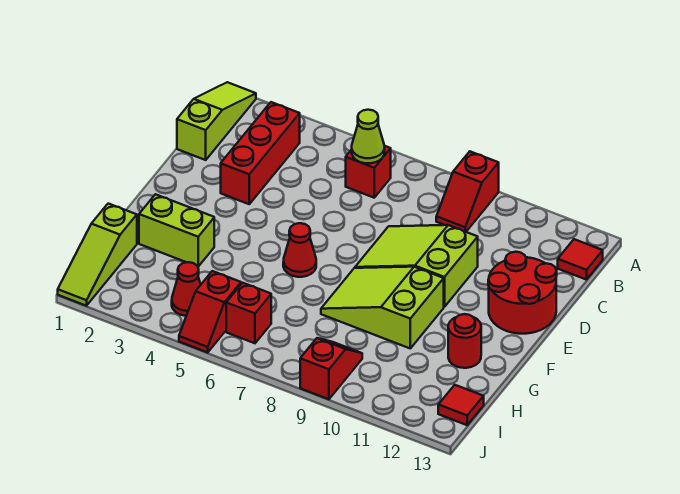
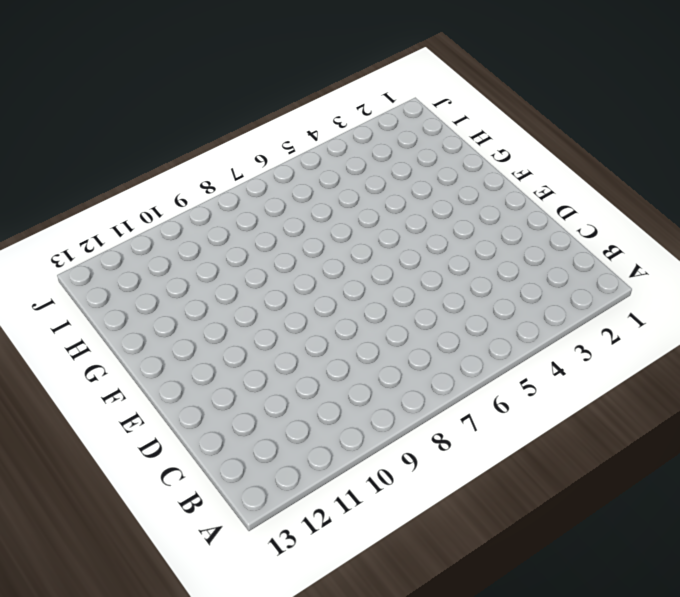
none -> lime slope A1:C1 level 1 top C
none -> red slope A9:B9 level 1 top A
none -> red brick B3:D3 level 1

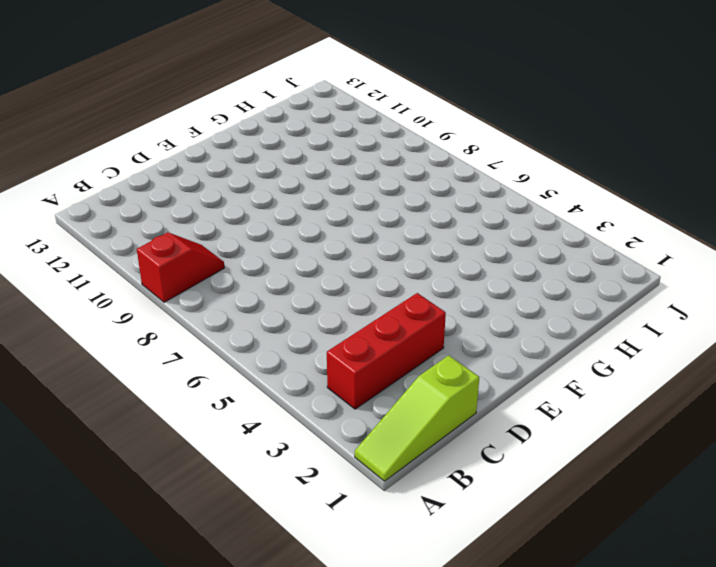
none -> red brick B6 level 1
none -> red tile B13 level 1
none -> lime slope D8:E10 level 1 top 10

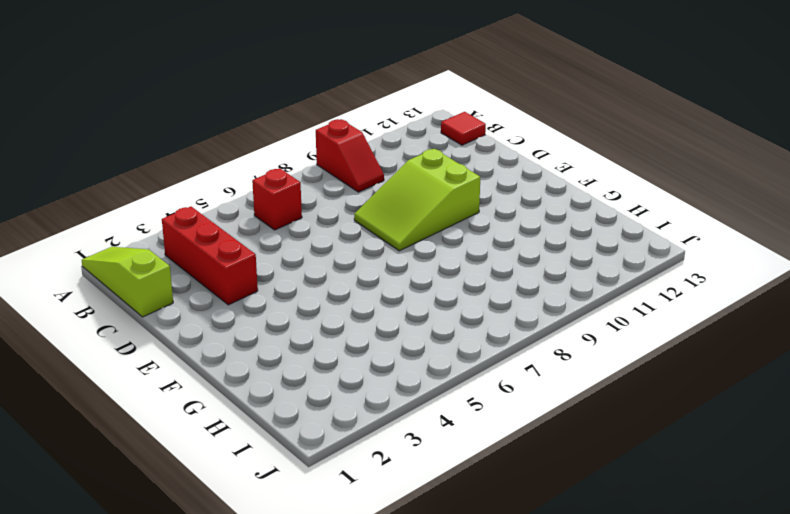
none -> red round brick D12:E13 level 1
none -> red cone F6 level 1
none -> lime slope F8:G10 level 1 top 10

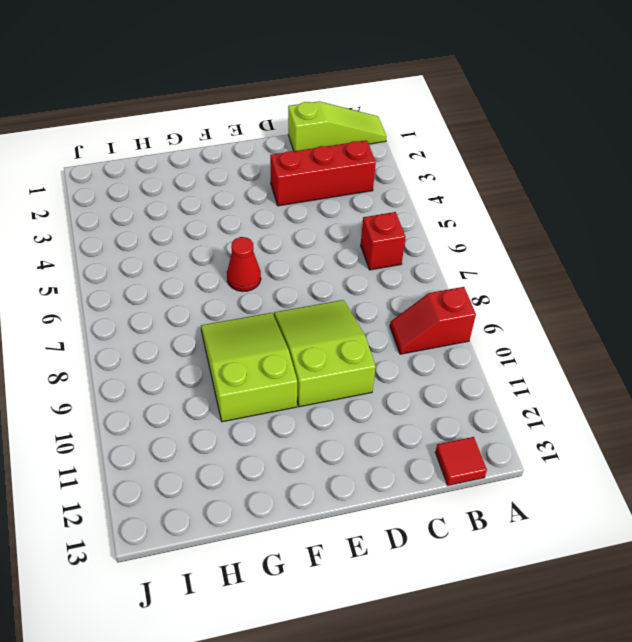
none -> red round brick D12:E13 level 1
none -> lime brick G2:G3 level 1
none -> red round brick G12 level 1

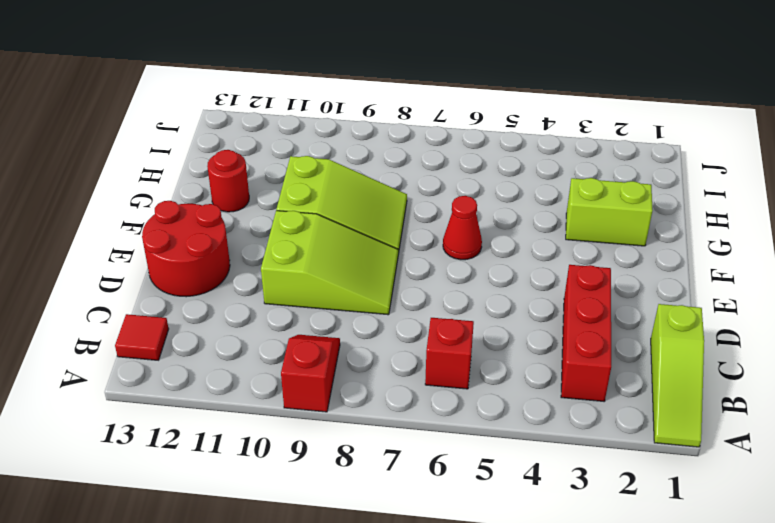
none -> lime slope H1:J1 level 1 top H
none -> red cone I4 level 1
none -> red slope I5:J5 level 1 top I

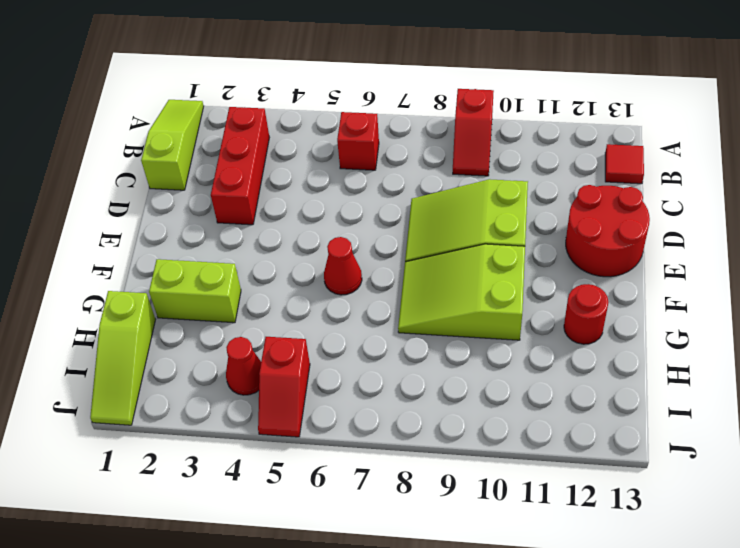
none -> red brick I6 level 1
none -> red slope I9:J9 level 1 top J
none -> red tile I13 level 1

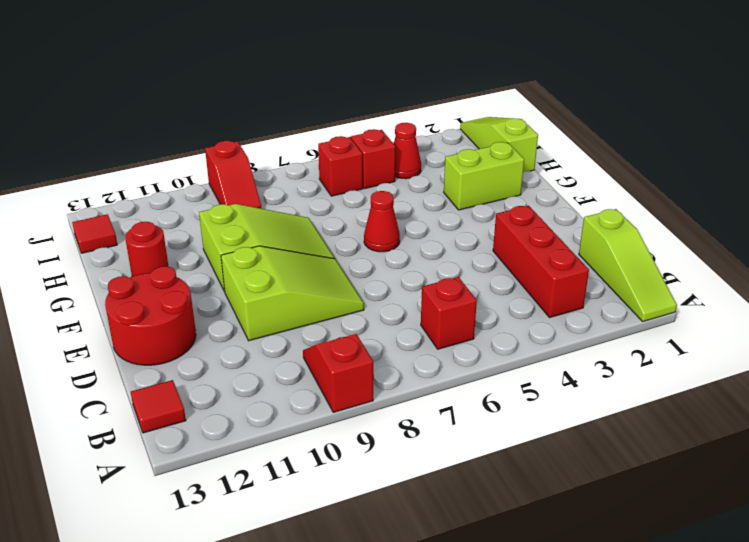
none -> lime cone B6 level 2

